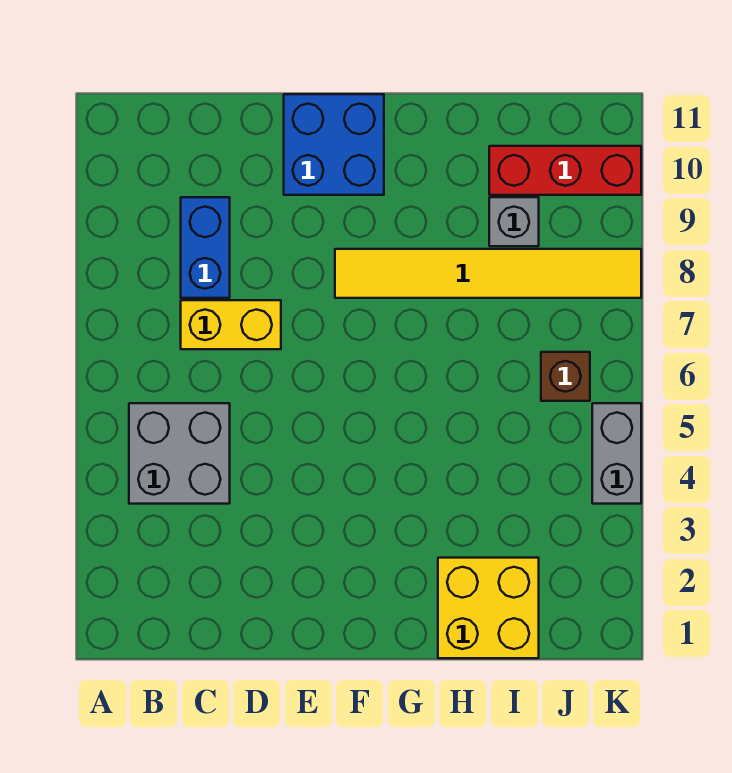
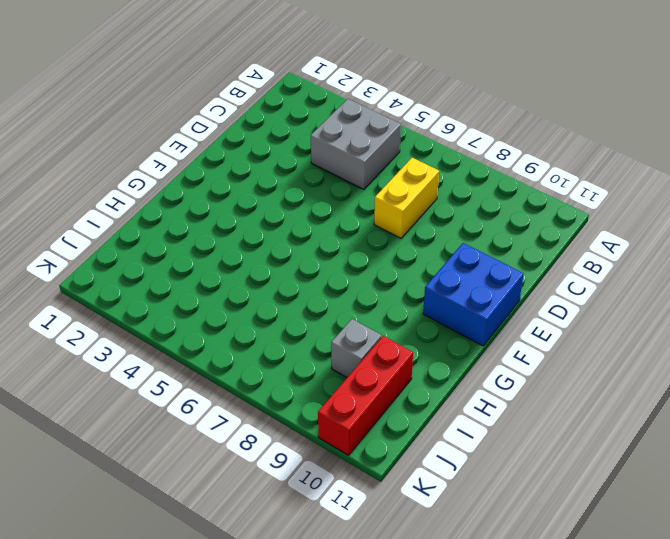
none -> blue brick C8:C9 level 1
none -> yellow tile F8:K8 level 1

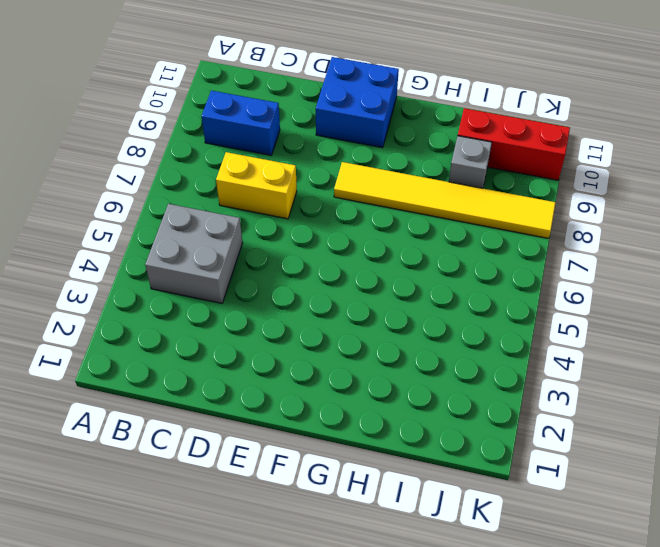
blue brick B9:C9 level 1 -> blue brick C8:C9 level 1
none -> yellow brick H1:I2 level 1
none -> brown brick J6 level 1

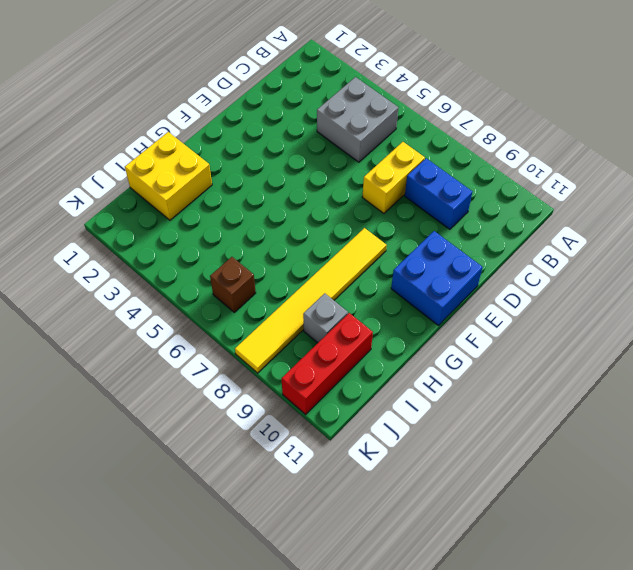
none -> grey brick K4:K5 level 1

